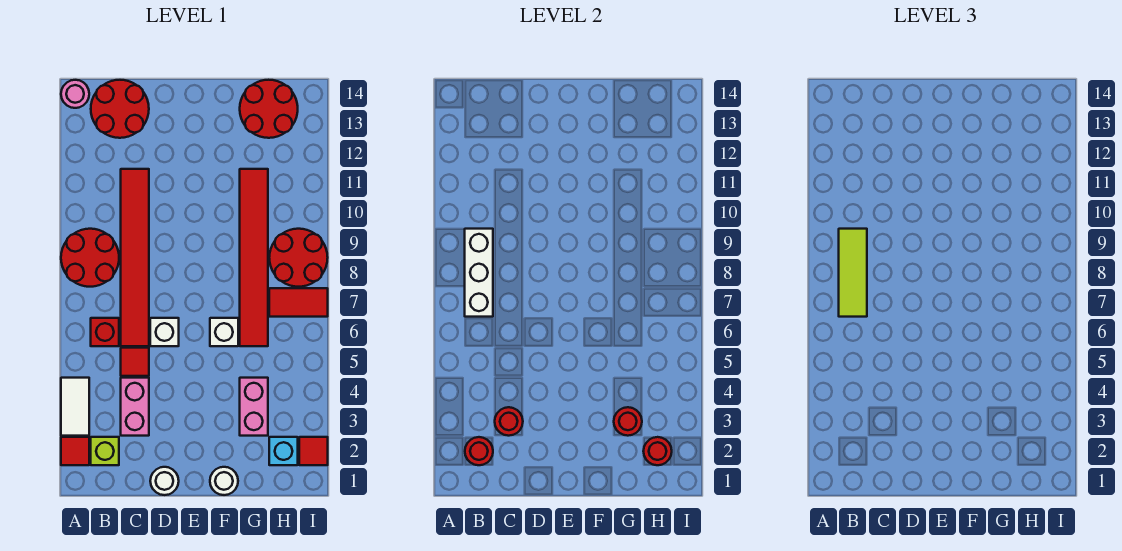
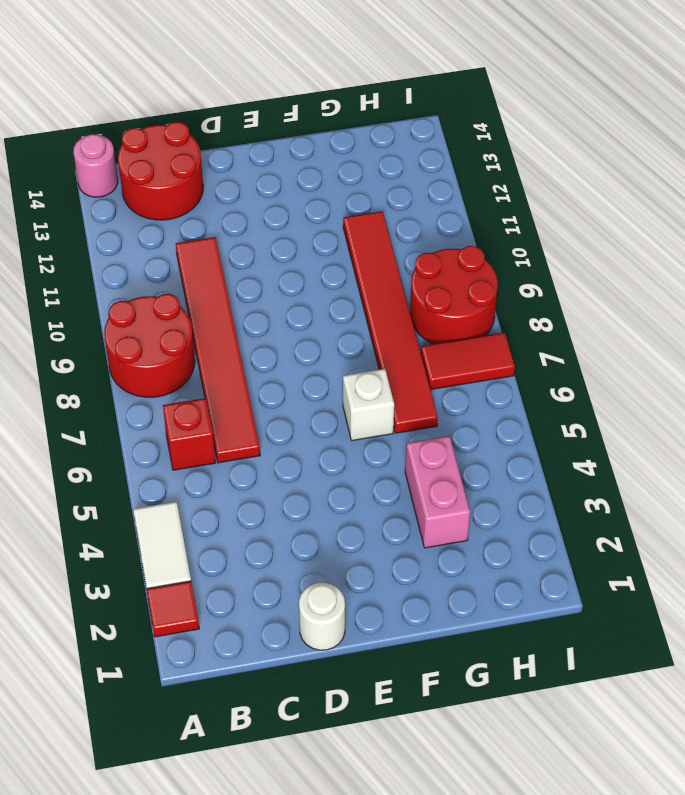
none -> lime brick B2 level 1
none -> pink brick C3:C4 level 1
none -> red tile C5 level 1

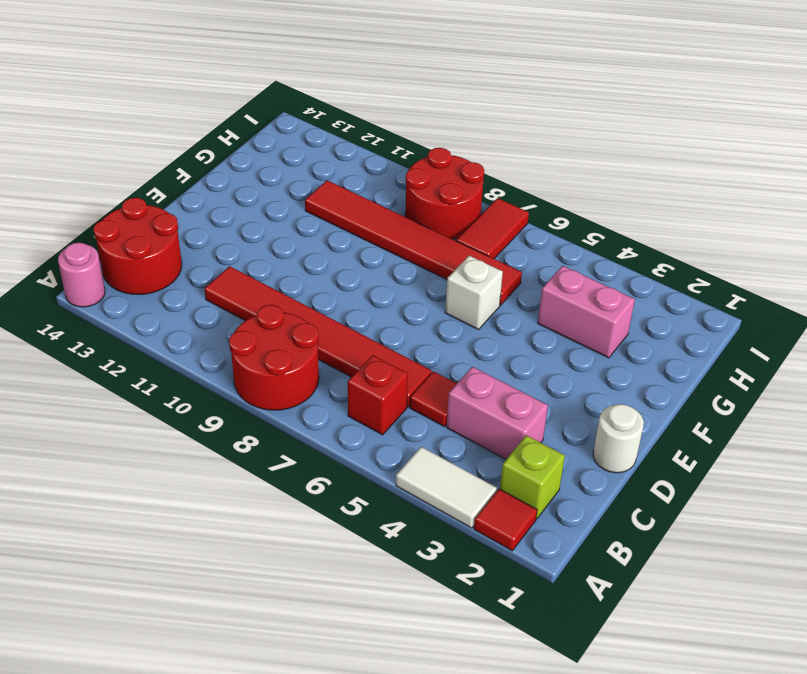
none -> white brick D6 level 1
none -> white round brick F1 level 1
none -> red round brick G13:H14 level 1

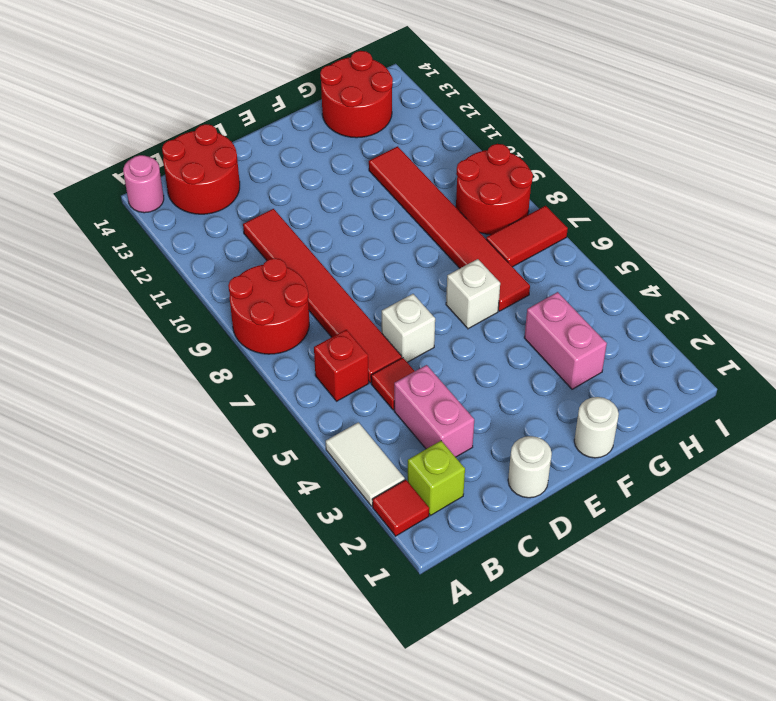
none -> cyan brick H2 level 1
none -> red tile I2 level 1
none -> red round brick B2 level 2

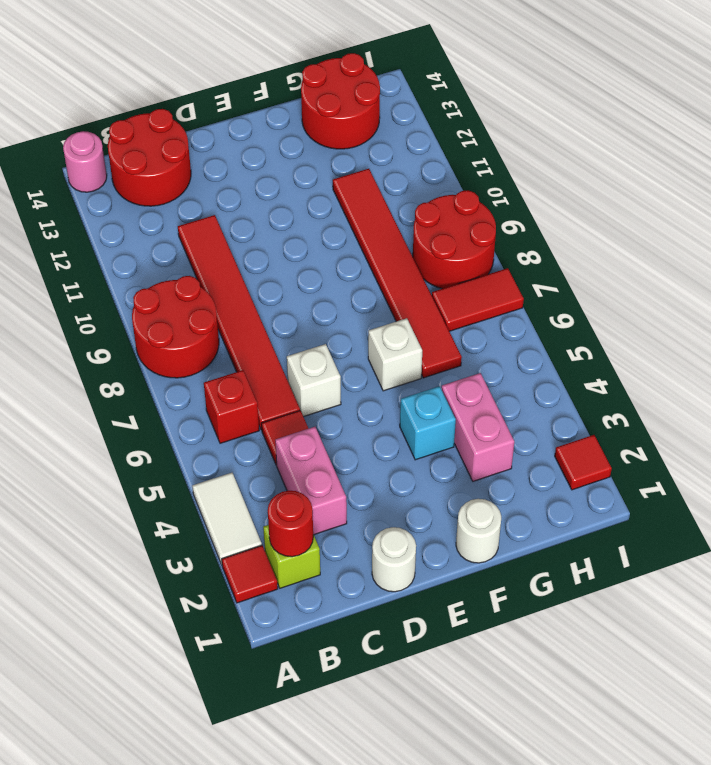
cyan brick F4 level 1 -> cyan brick H2 level 1
none -> white brick B7:B9 level 2
none -> red round brick C3 level 2
none -> red round brick G3 level 2

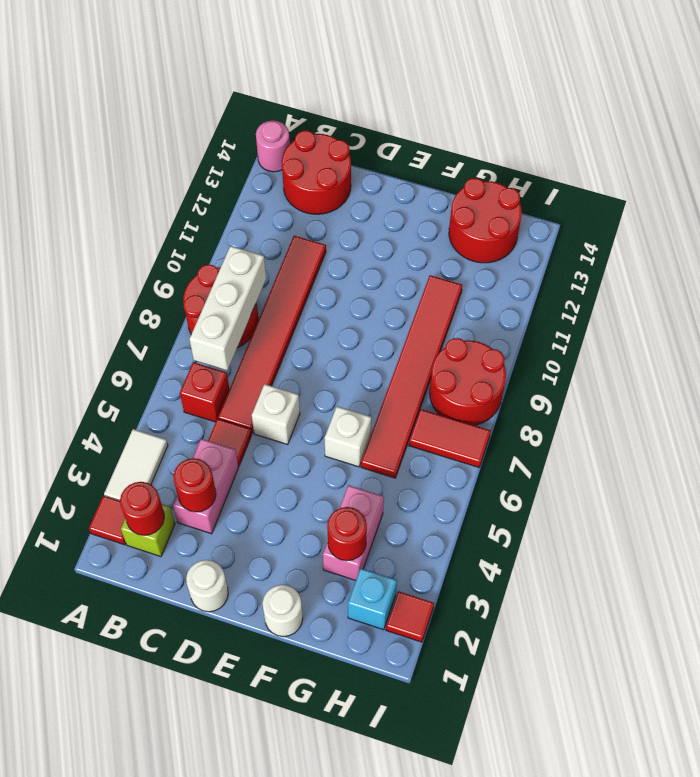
none -> red round brick H2 level 2
none -> lime tile B7:B9 level 3

